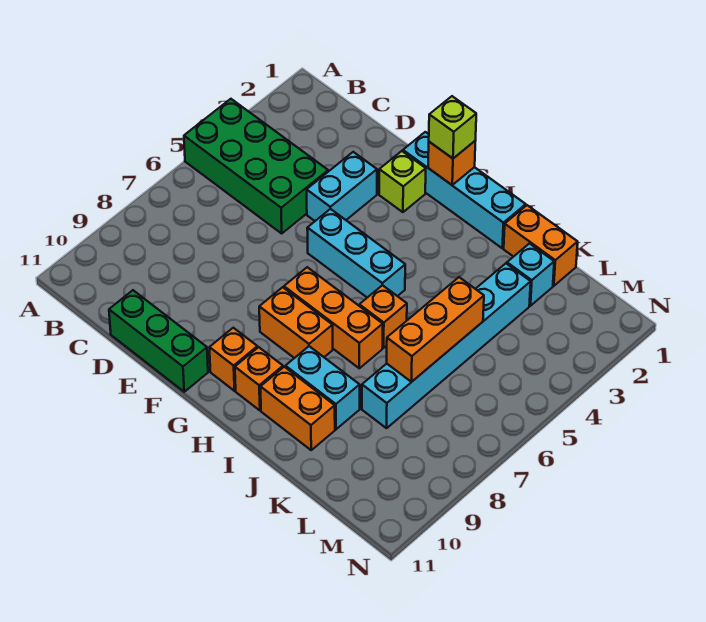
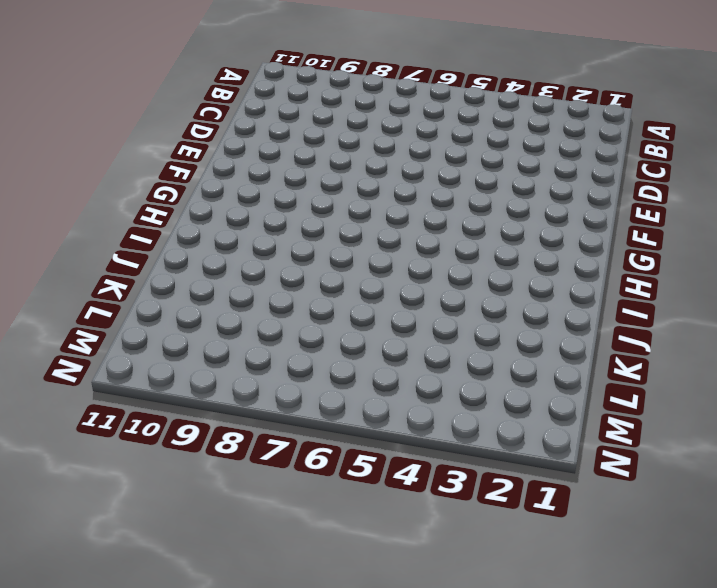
none -> green brick A4:D5 level 1
none -> green brick D11:F11 level 1
none -> cyan brick E3:E4 level 1

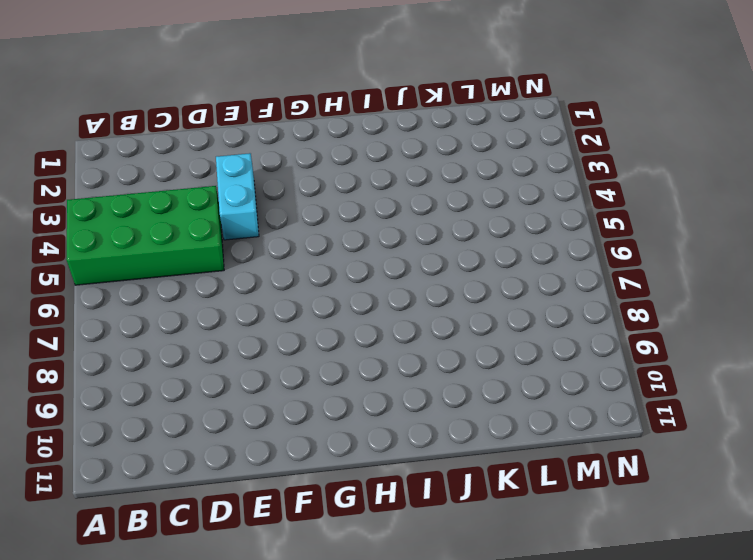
none -> green brick D11:F11 level 1
none -> cyan brick F1:I1 level 1
none -> lime brick F2 level 1

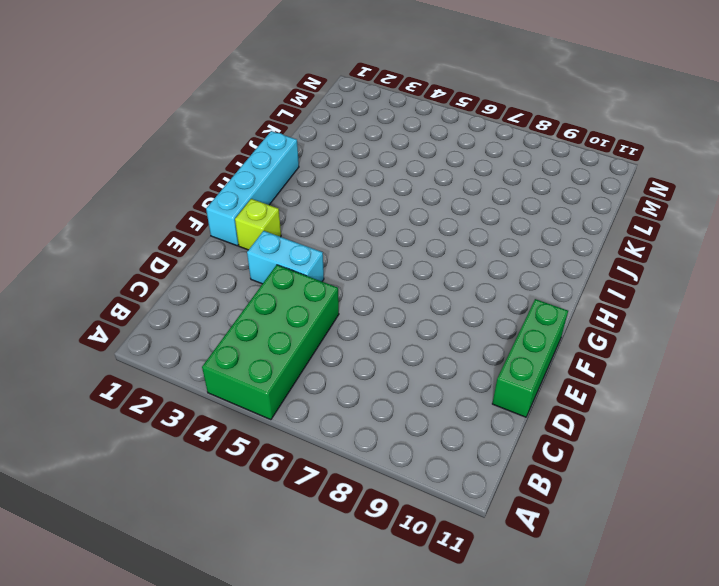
none -> cyan brick F5:H5 level 1
none -> orange brick G7:I7 level 1
none -> orange brick G8:H8 level 1

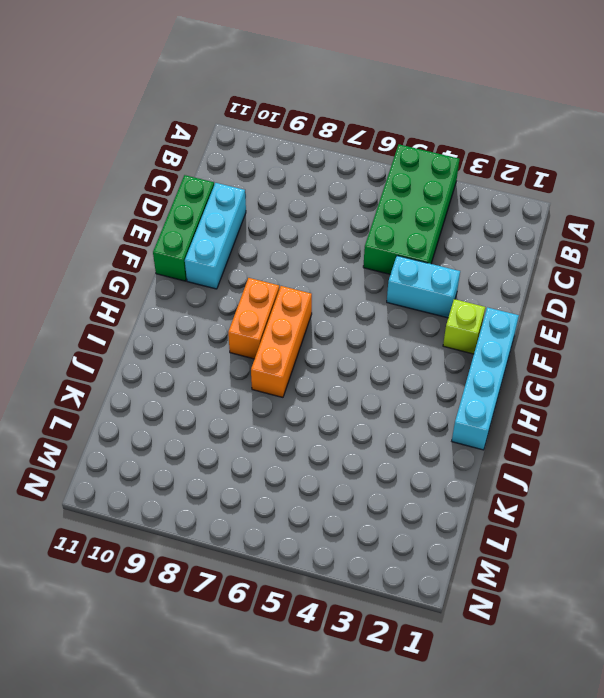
cyan brick D10:F10 level 1 -> cyan brick F5:H5 level 1
none -> orange brick G10 level 1
none -> orange brick H10 level 1
none -> orange brick I6 level 1

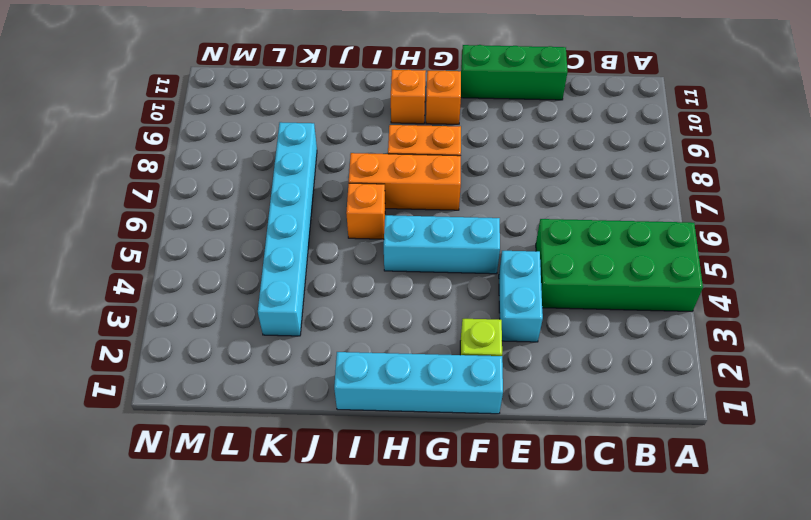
none -> cyan brick I9:J9 level 1
none -> orange brick I10:J10 level 1
none -> orange brick J1:K1 level 1

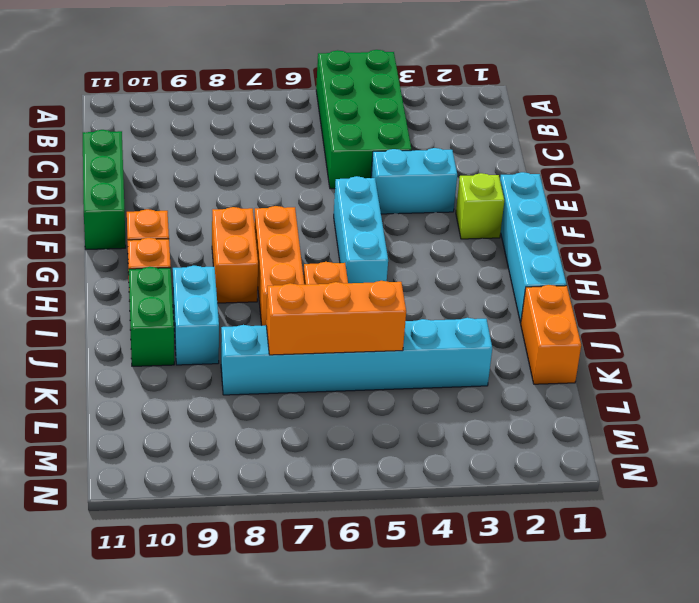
green brick I10:J10 level 1 -> orange brick I10:J10 level 1
none -> cyan brick K2 level 1
none -> orange brick G1 level 2
none -> lime brick G1 level 3

